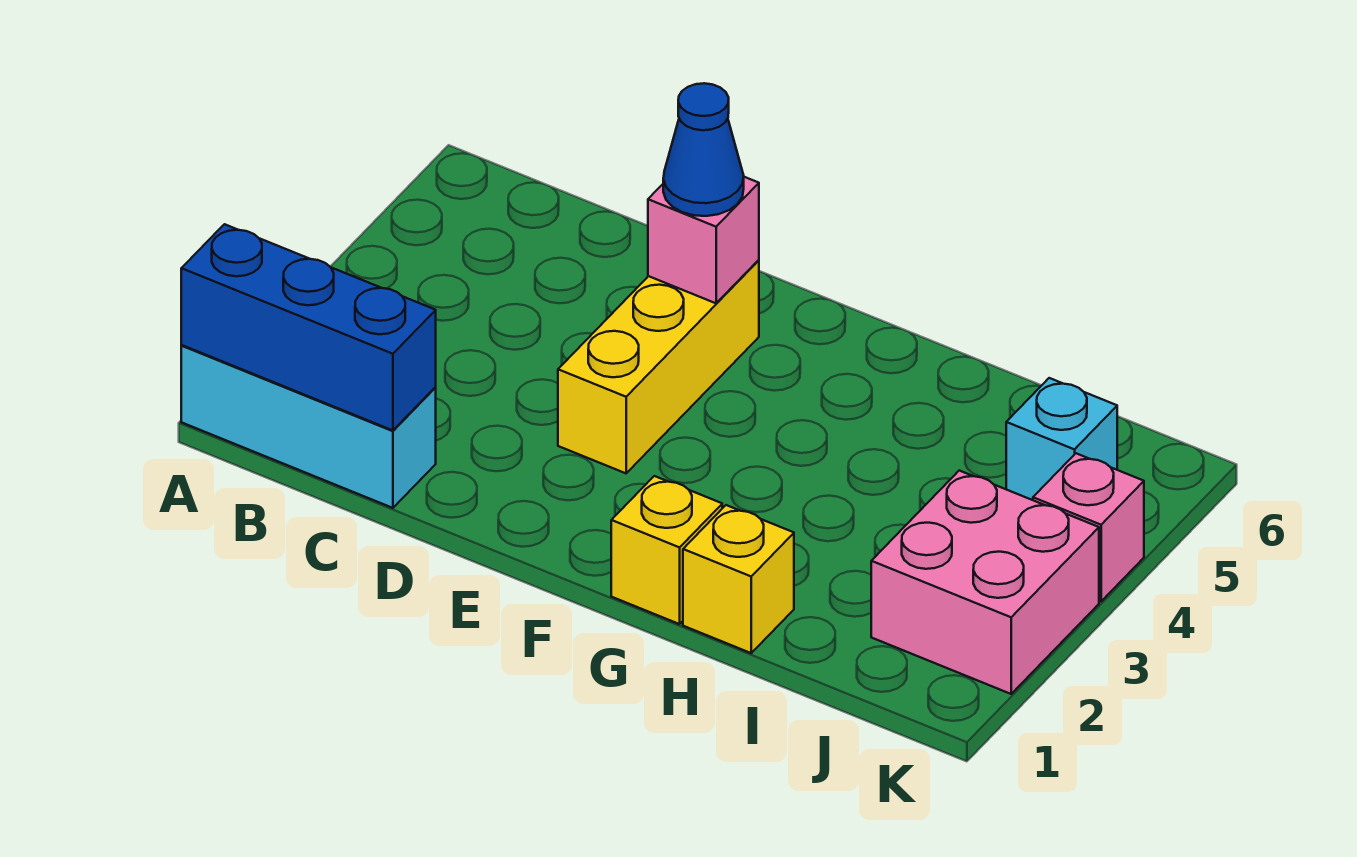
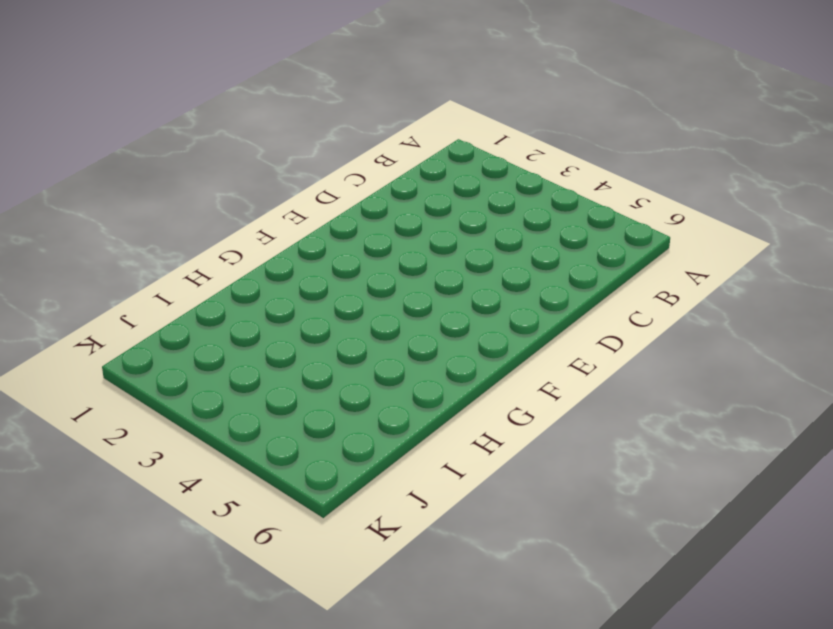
none -> cyan brick A1:C1 level 1
none -> yellow brick E3:E5 level 1

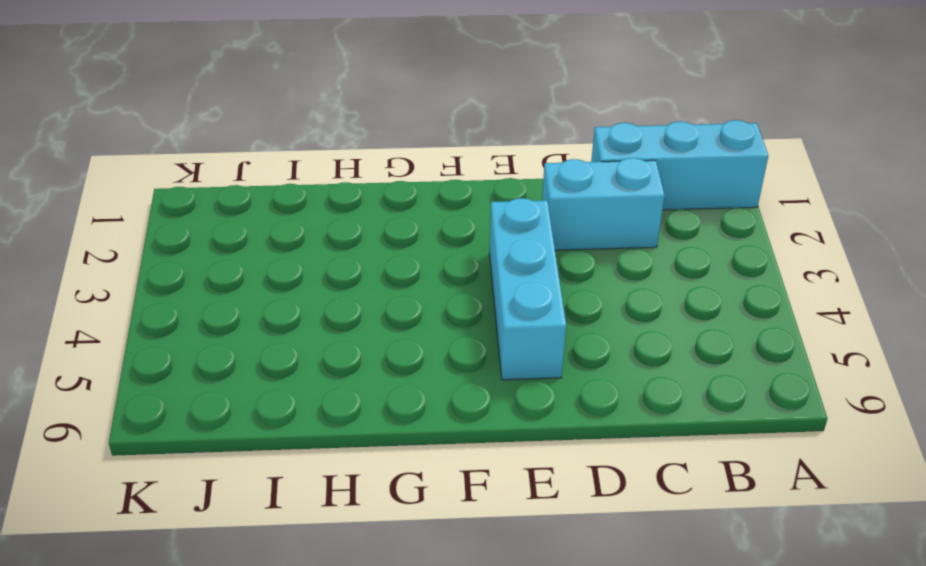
cyan brick C2:D2 level 1 -> none
cyan brick E3:E5 level 1 -> yellow brick E3:E5 level 1
none -> yellow brick G1 level 1
none -> yellow brick H1 level 1

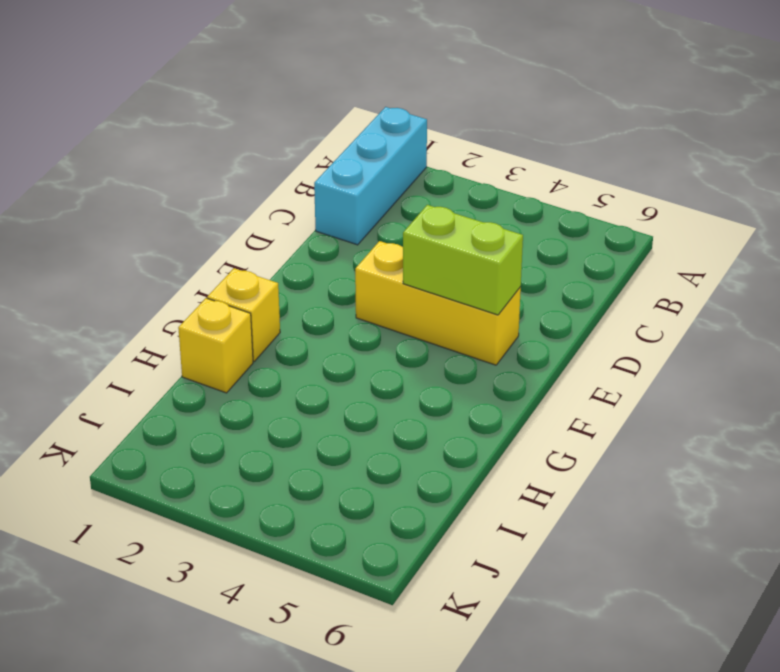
lime brick E4:E5 level 2 -> pink brick E5 level 2
none -> pink brick J2:K3 level 1
none -> cyan brick J5 level 1

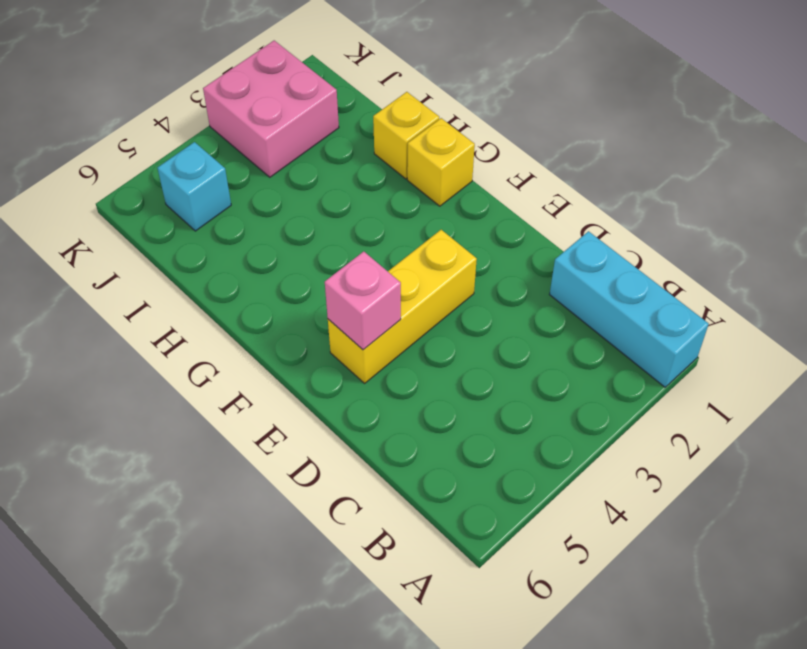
none -> pink brick K4 level 1
none -> blue brick A1:C1 level 2

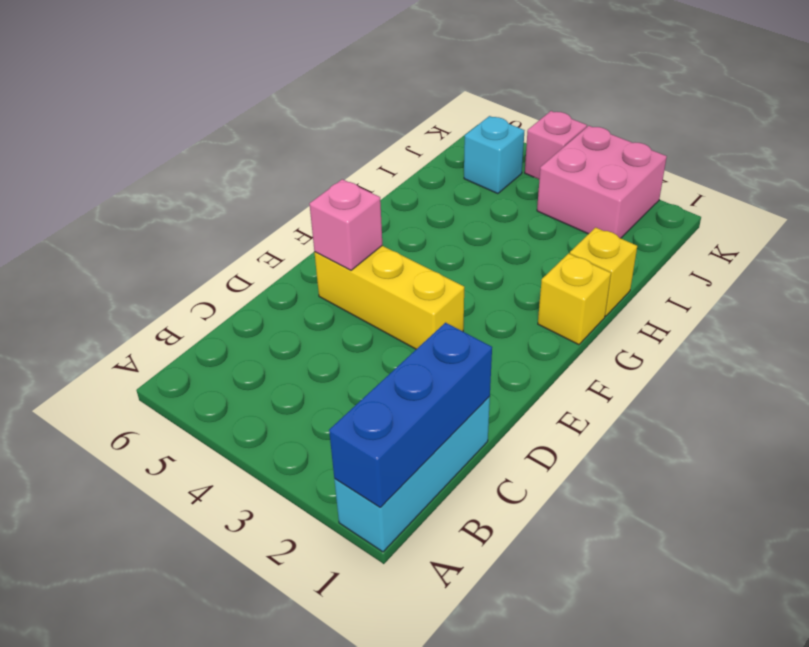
none -> blue cone E5 level 3

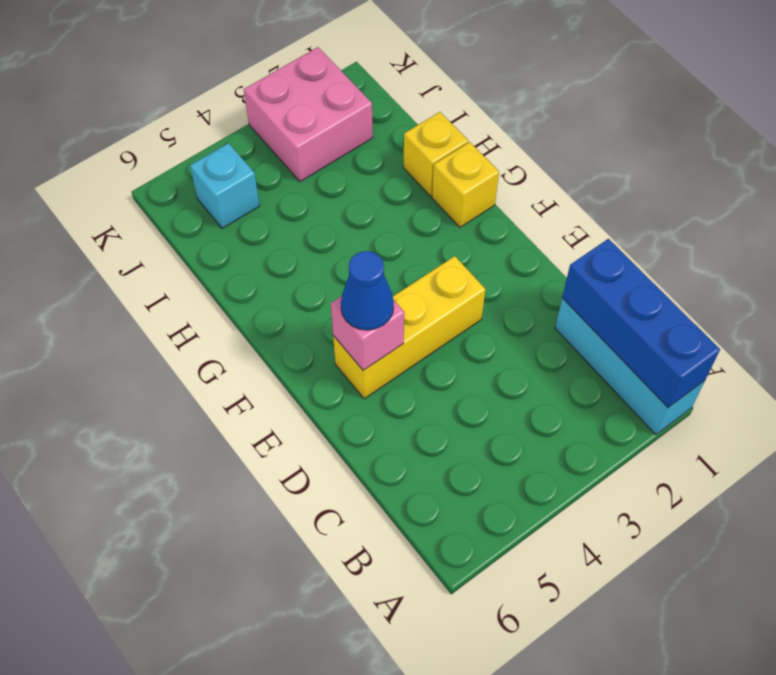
none -> pink brick K4 level 1

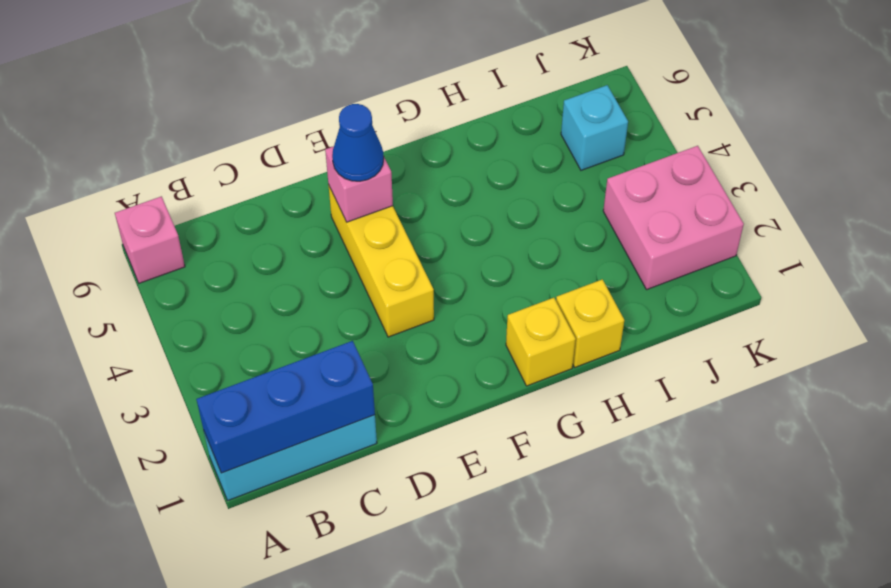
pink brick A6 level 1 -> pink brick K4 level 1

